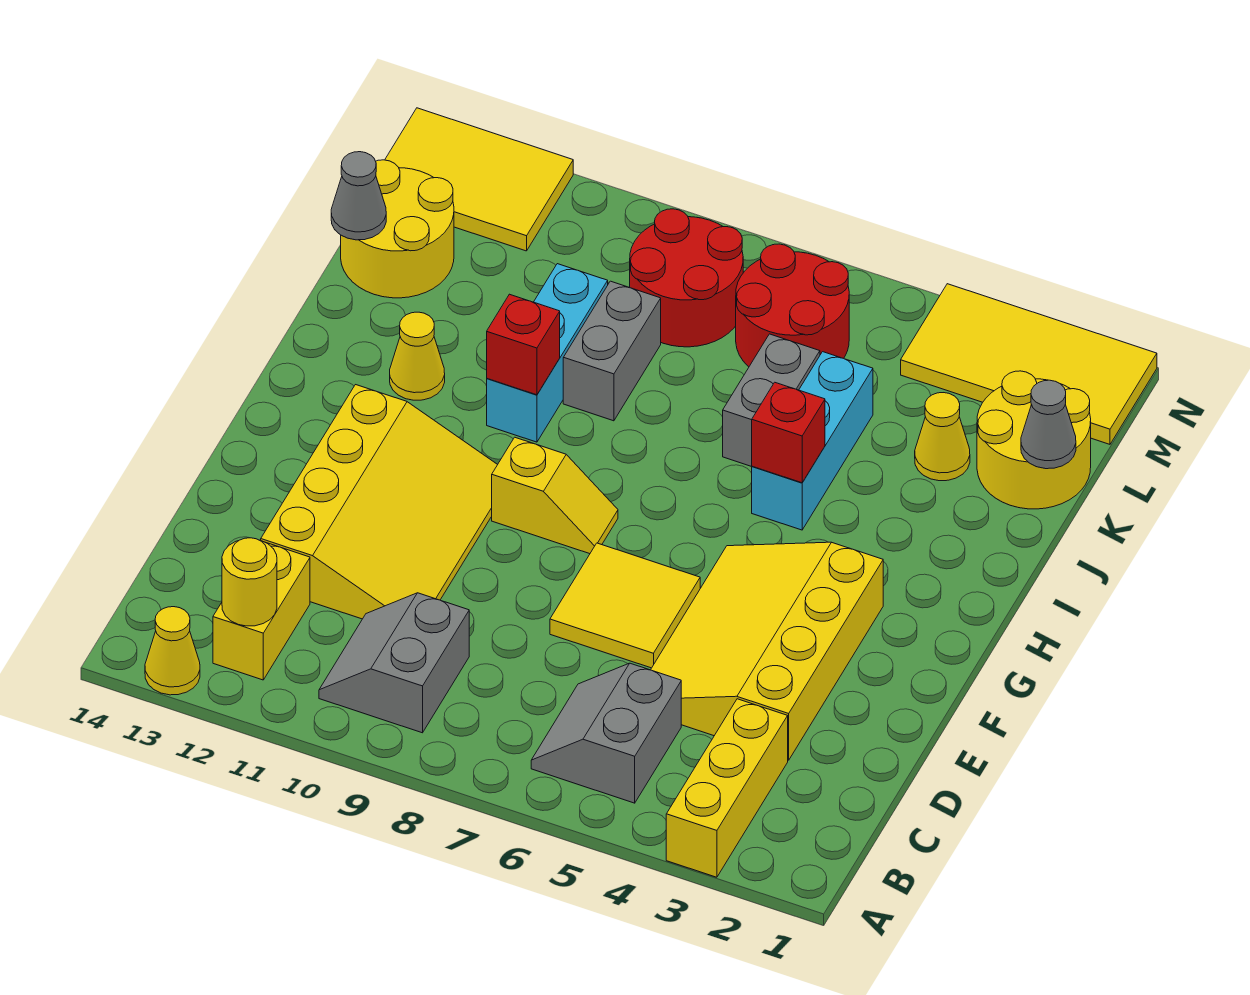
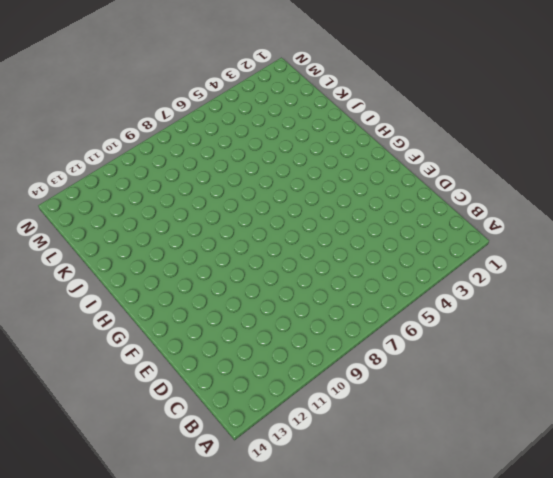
none -> yellow brick A3:C3 level 1
none -> yellow cone A13 level 1
none -> grey slope B5:C6 level 1 top 5

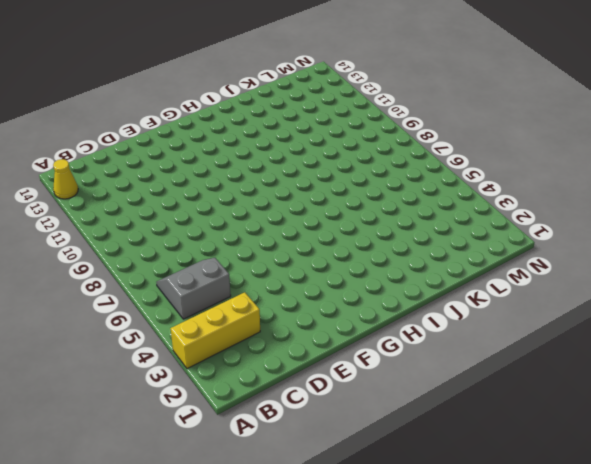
none -> grey slope B9:C10 level 1 top 9
none -> yellow brick B12:C12 level 1
none -> yellow slope D3:G5 level 1 top 3

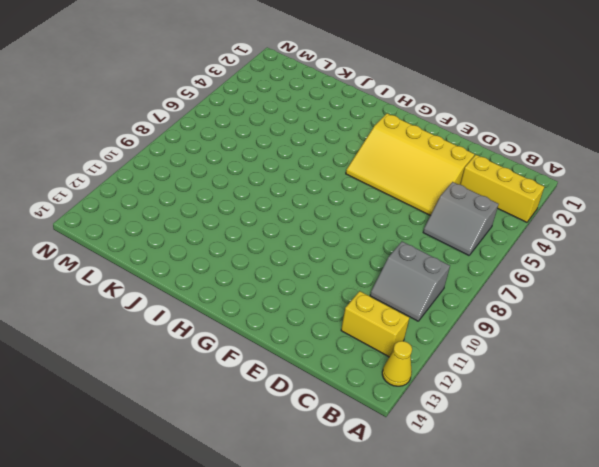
none -> yellow slope D10:G12 level 1 top 12
none -> yellow tile E6:F7 level 1
none -> yellow slope G8:G9 level 1 top 9

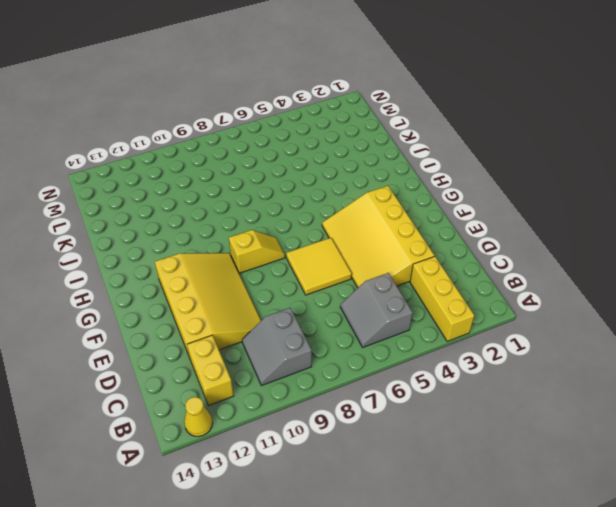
none -> cyan brick I5:K5 level 1
none -> cyan brick I10:K10 level 1
none -> yellow cone I12 level 1

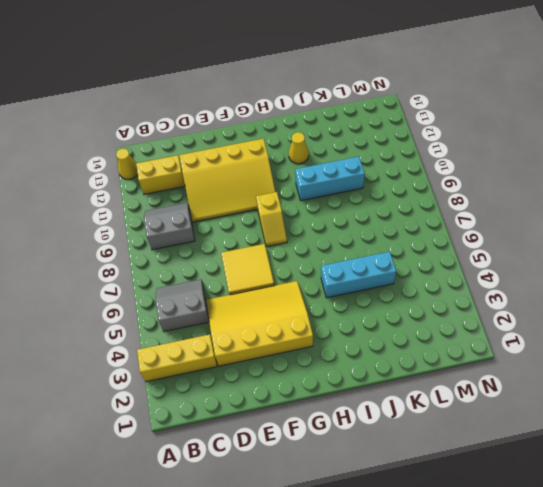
none -> grey brick J6:K6 level 1
none -> grey brick J9:K9 level 1
none -> yellow round brick K1:L2 level 1

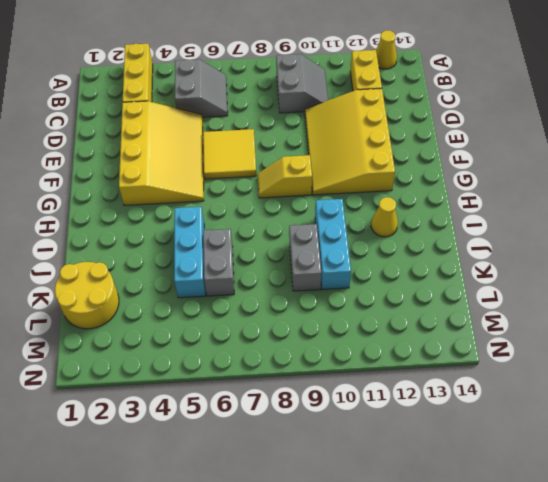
none -> yellow cone K3 level 1
none -> yellow round brick K13:L14 level 1
none -> red round brick L6:M7 level 1

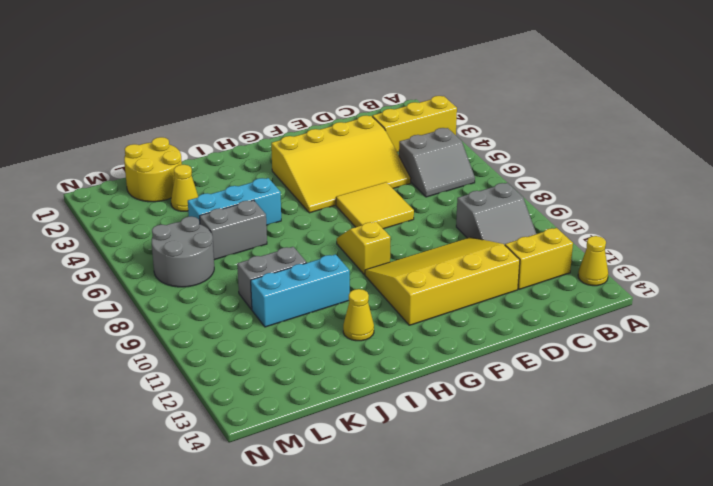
grey round brick L6:M7 level 1 -> red round brick L6:M7 level 1
none -> yellow round brick K13:L14 level 1
none -> red round brick L8:M9 level 1
none -> yellow tile M1:N4 level 1

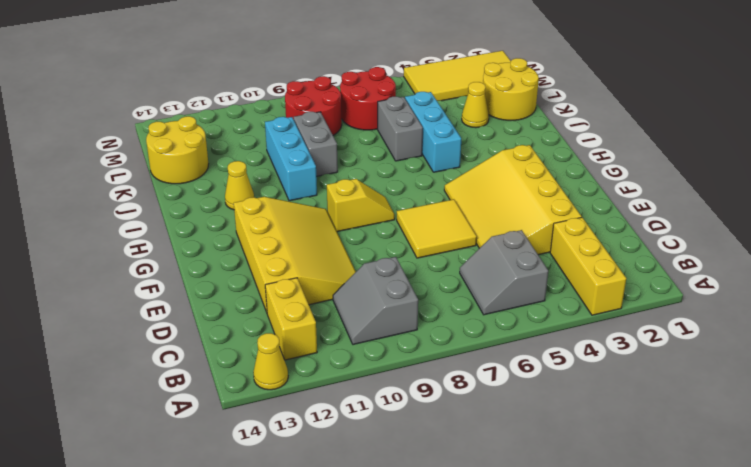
none -> yellow tile M12:N14 level 1
none -> yellow round brick B12 level 2
none -> red brick I5 level 2

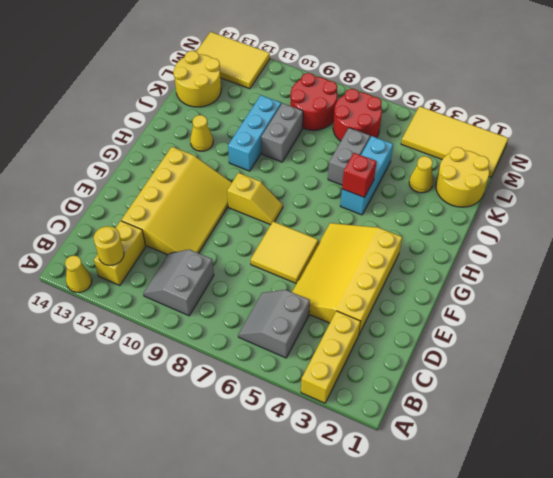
none -> red brick I10 level 2
none -> grey cone K1 level 2
none -> grey cone K14 level 2

